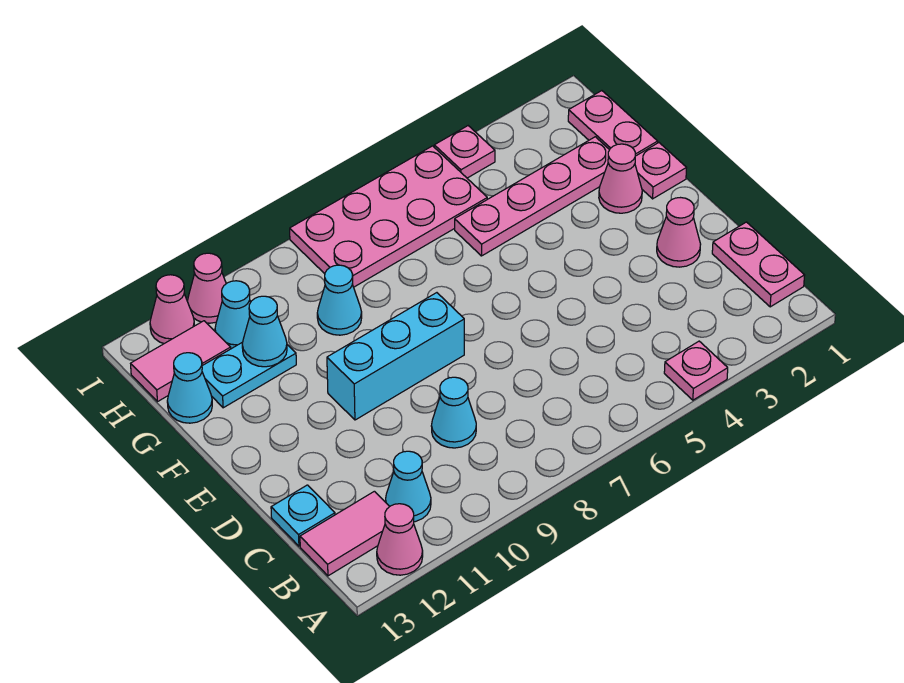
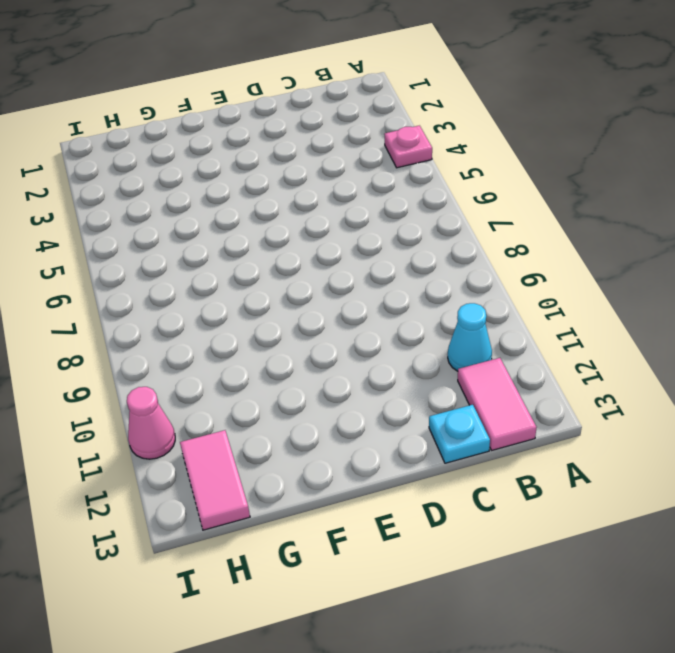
none -> pink cone A12 level 1
none -> pink plate B1:C1 level 1
none -> cyan cone C9 level 1

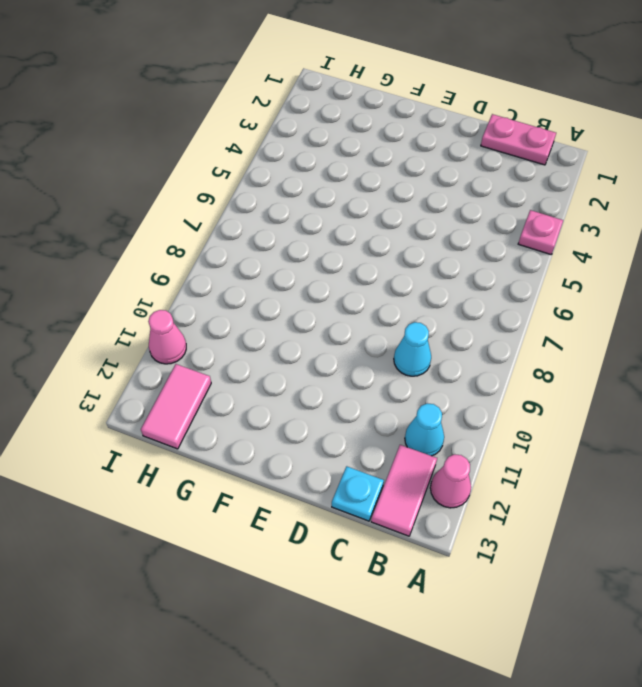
none -> pink cone D2 level 1
none -> cyan brick E8:E10 level 1
none -> pink plate F1 level 1

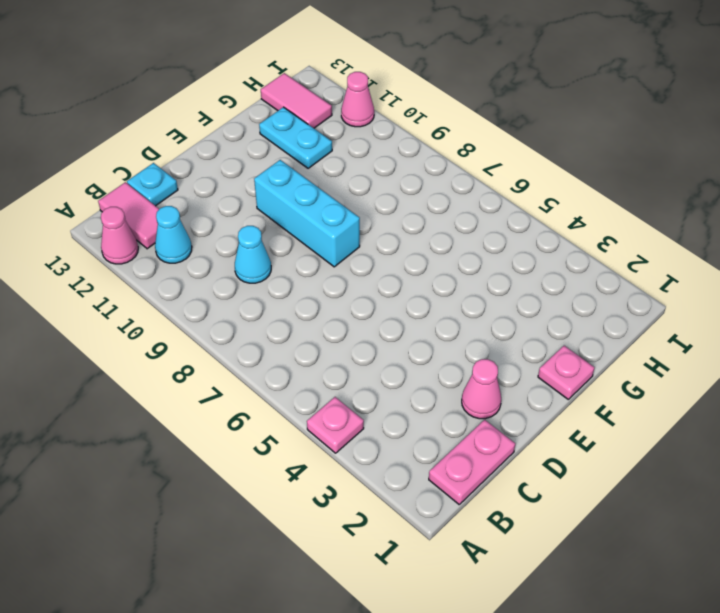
none -> pink cone F2 level 1
none -> pink plate G1:H1 level 1
none -> pink plate G2:G5 level 1

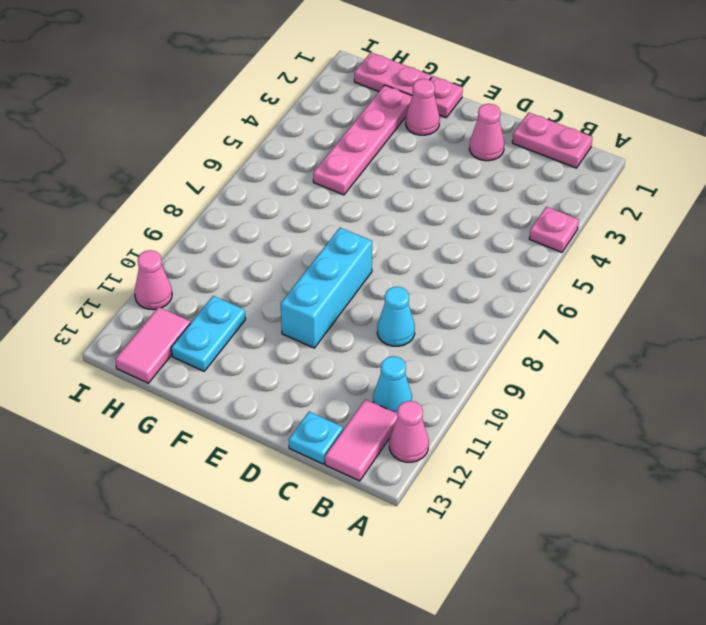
none -> cyan cone G9 level 1
none -> cyan cone G13 level 1
none -> pink plate H5:I8 level 1

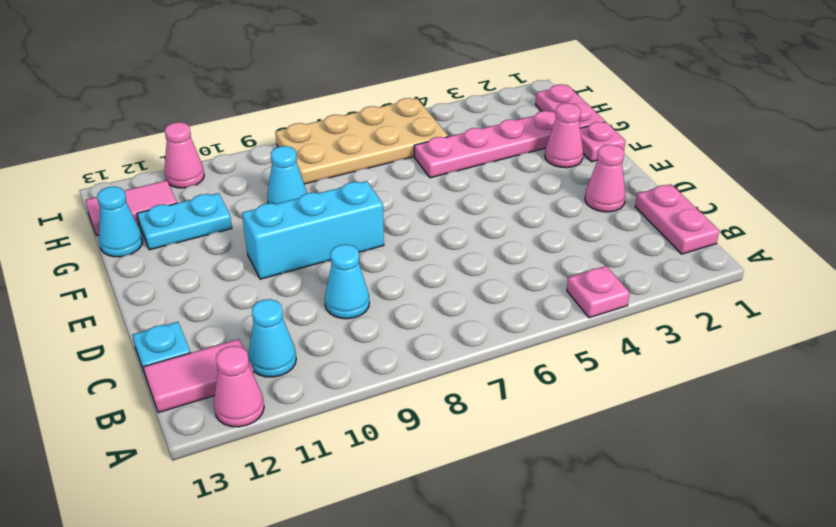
tan plate H5:I8 level 1 -> pink plate H5:I8 level 1
none -> cyan cone H11 level 1
none -> pink plate I4 level 1
none -> pink cone I12 level 1

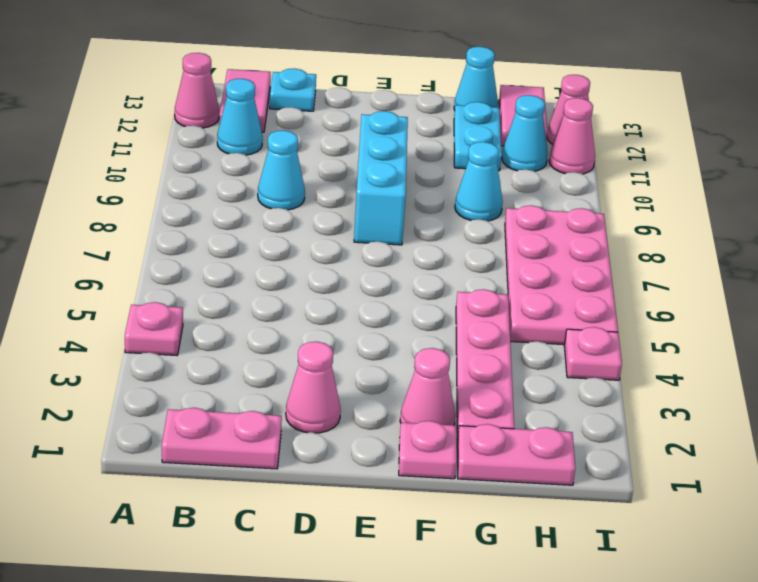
none -> cyan cone G11 level 2

